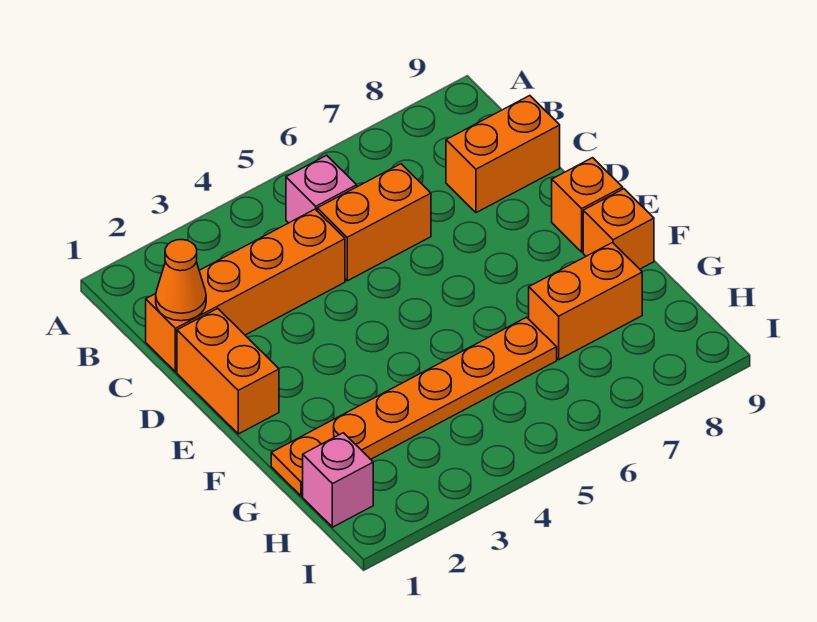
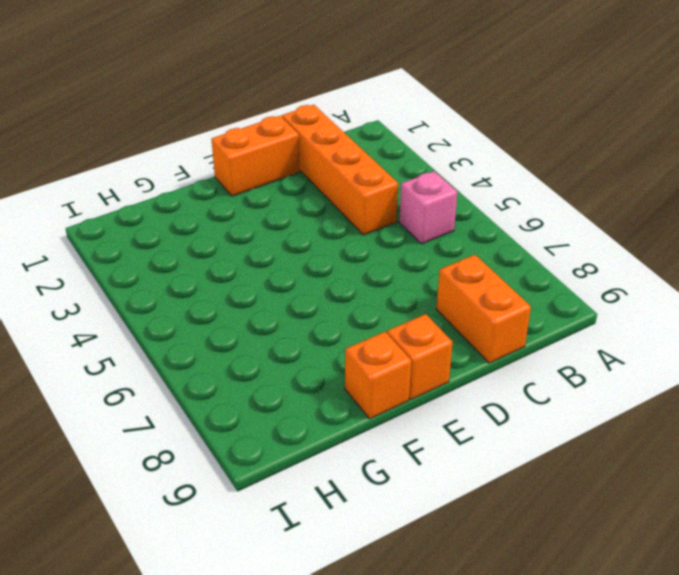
none -> orange brick C5:C6 level 1
none -> orange plate G1:G6 level 1

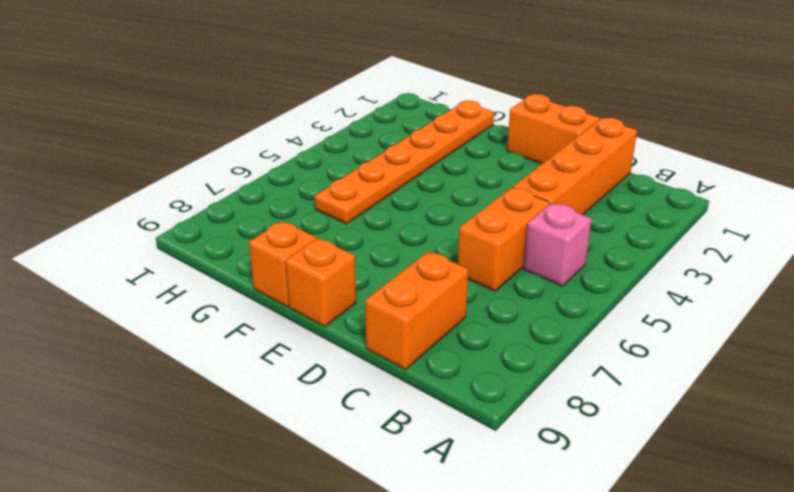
none -> orange brick G7:G8 level 1
none -> pink brick H1 level 1

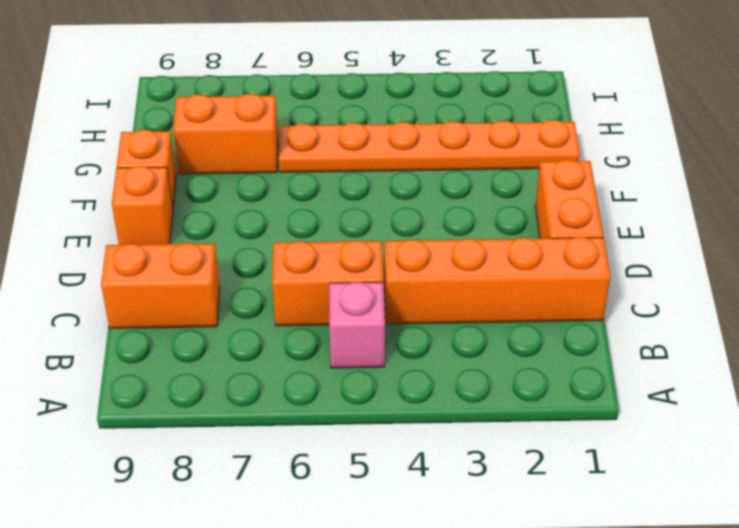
none -> pink brick H1 level 1
none -> orange cone C1 level 2

